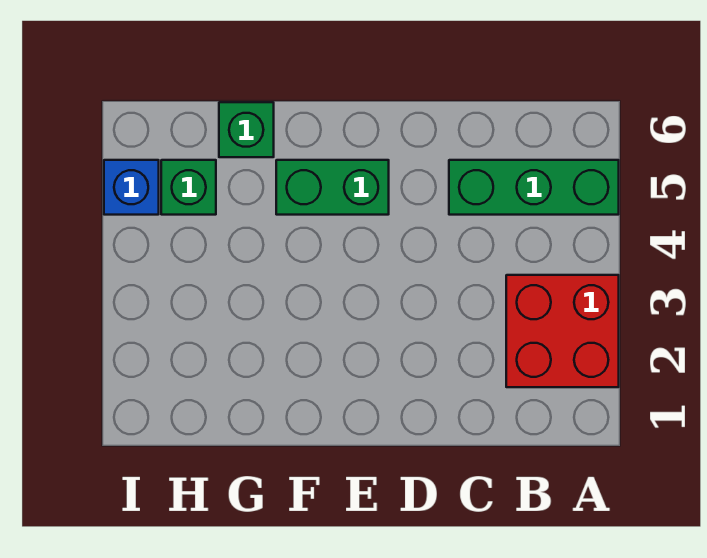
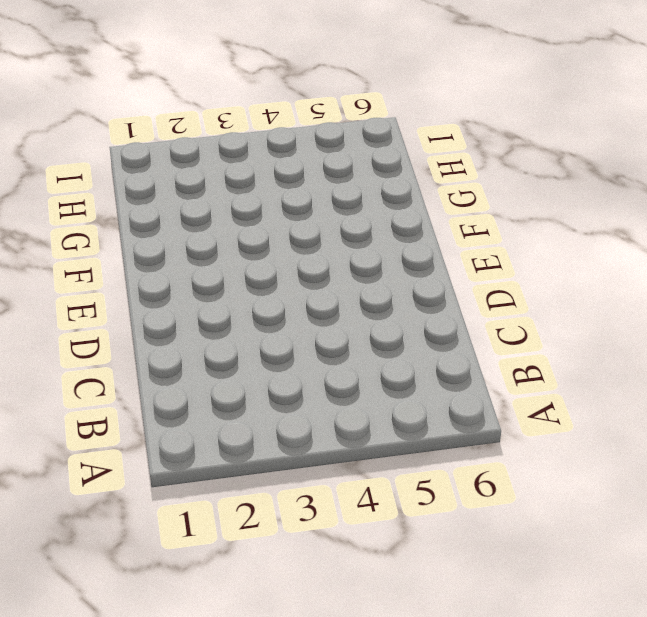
none -> red brick A2:B3 level 1
none -> green brick A5:C5 level 1

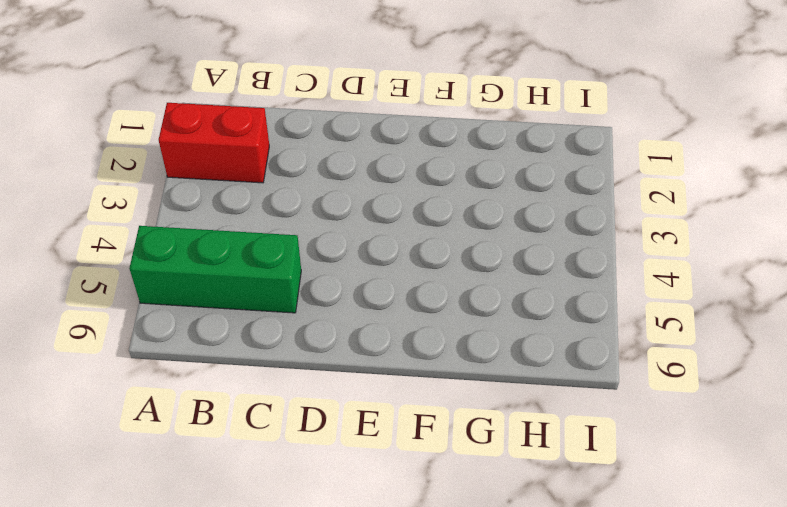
red brick A2:B2 level 1 -> red brick A2:B3 level 1
none -> green brick E5:F5 level 1
none -> green brick G6 level 1

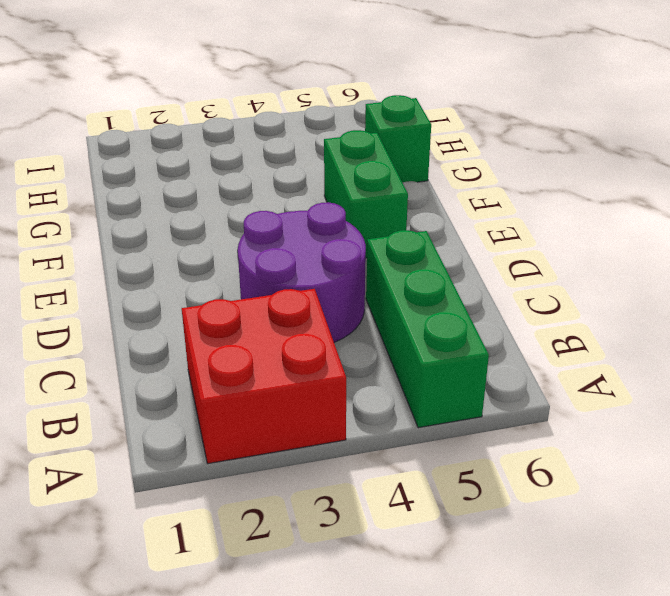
purple round brick C3:D4 level 1 -> none
none -> green brick H5 level 1
none -> blue brick I5 level 1

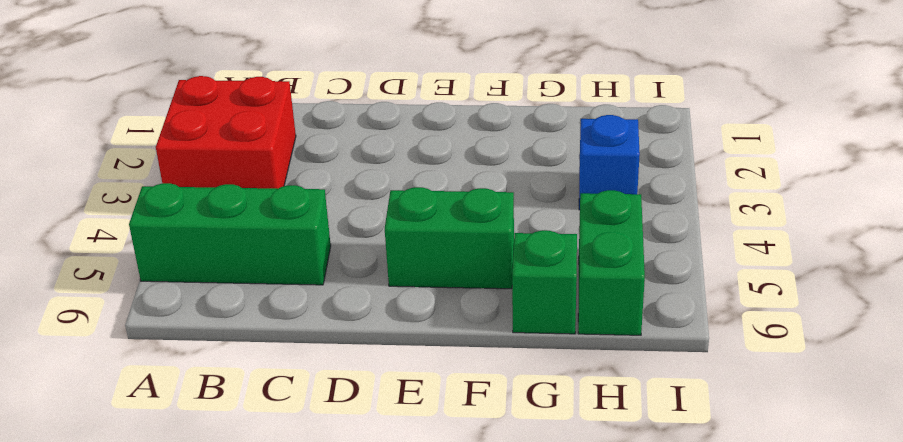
blue brick H3 level 1 -> blue brick I5 level 1
green brick H5:H6 level 1 -> green brick H5 level 1

